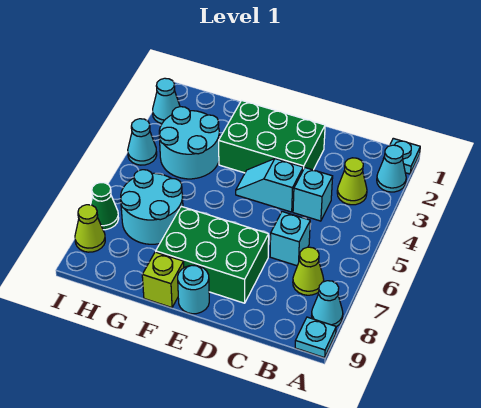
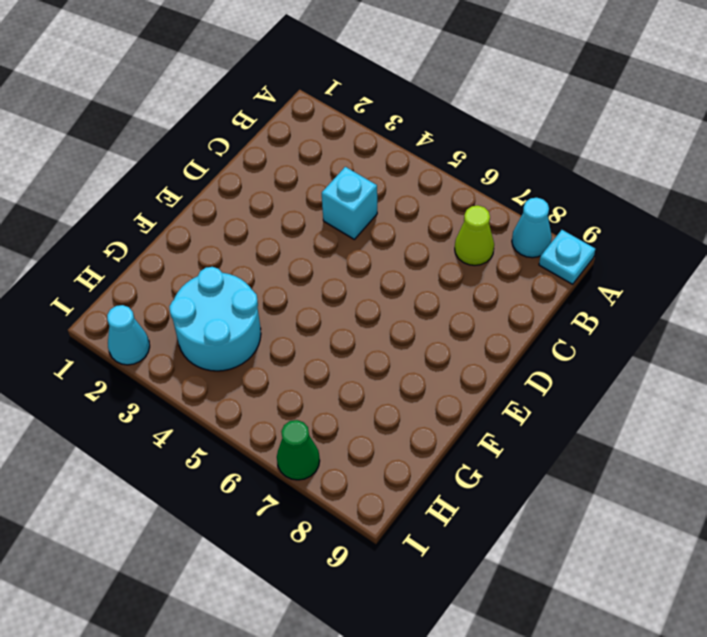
none -> cyan plate A1 level 1
none -> cyan cone A2 level 1
none -> lime cone B3 level 1

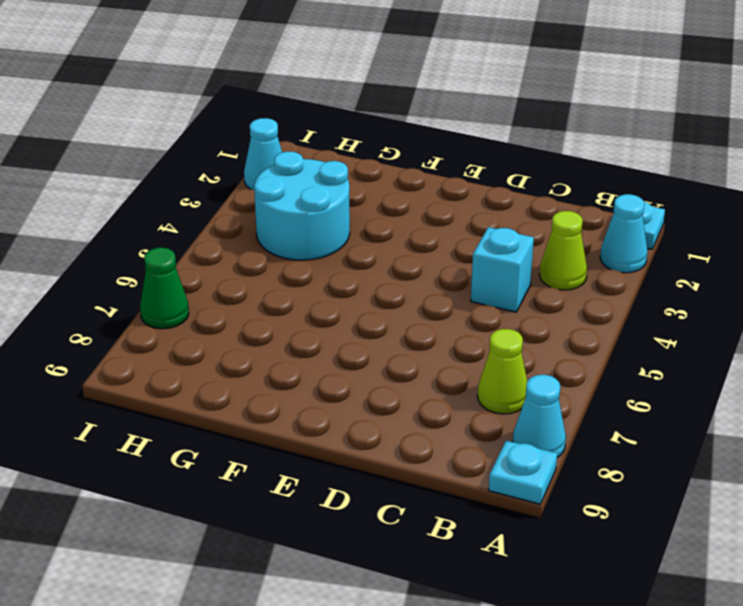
none -> cyan brick C6 level 1
none -> green brick D2:F3 level 1
none -> cyan slope D4:E4 level 1 top D

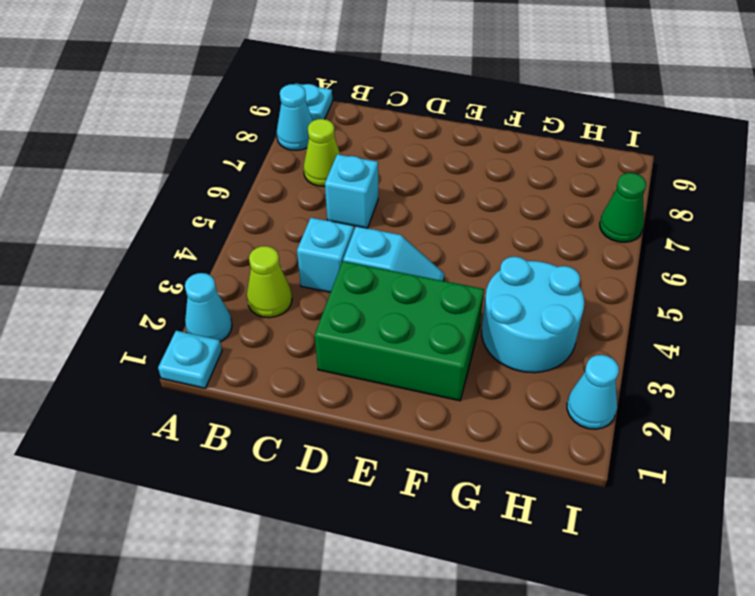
none -> green brick D7:F8 level 1
none -> cyan round brick E9 level 1
none -> lime brick F9 level 1

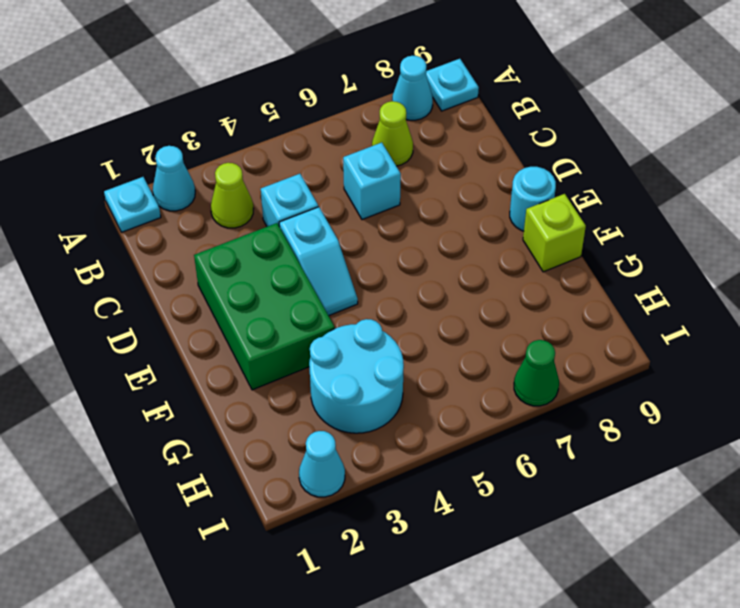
none -> green brick D7:F8 level 1
none -> cyan round brick G6:H7 level 1
none -> cyan cone I4 level 1

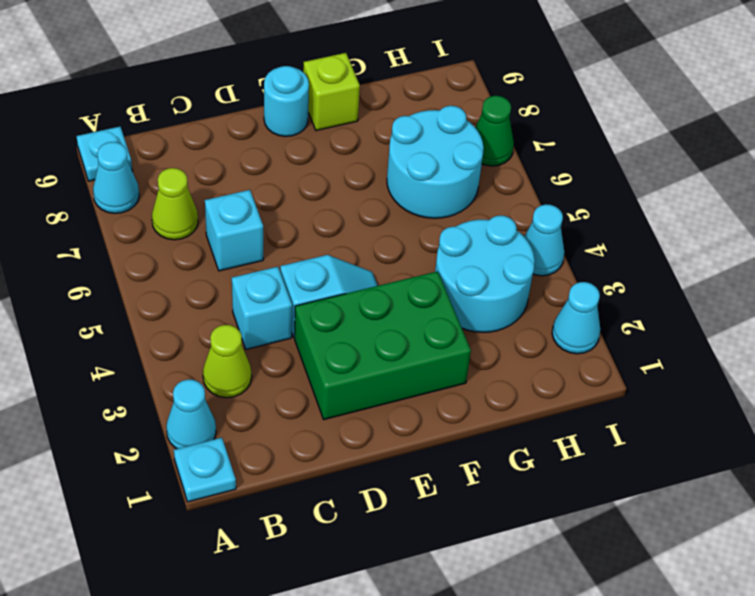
none -> green brick D7:F8 level 1
none -> lime cone I8 level 1

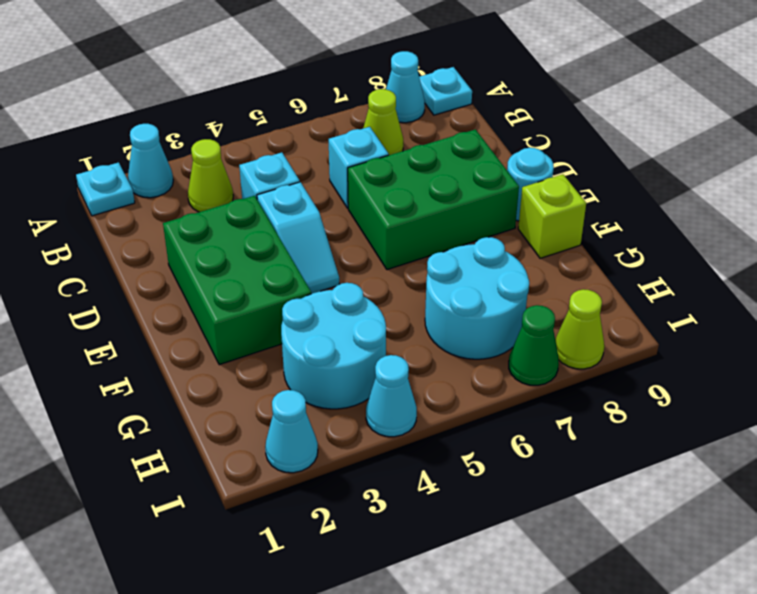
green brick D6:E8 level 1 -> green brick D7:F8 level 1

